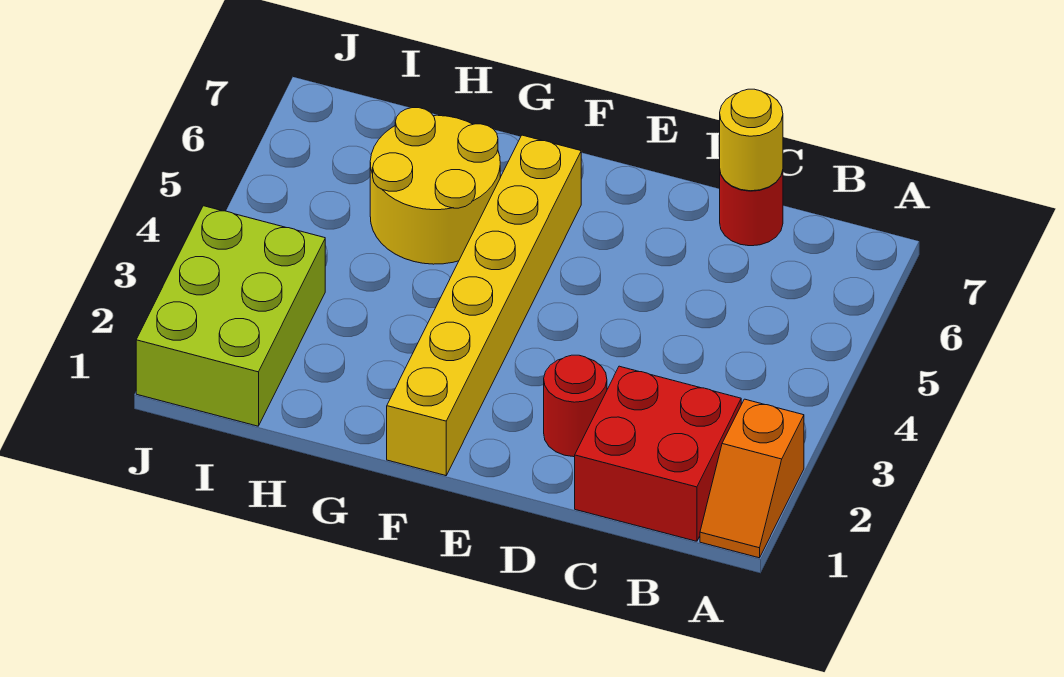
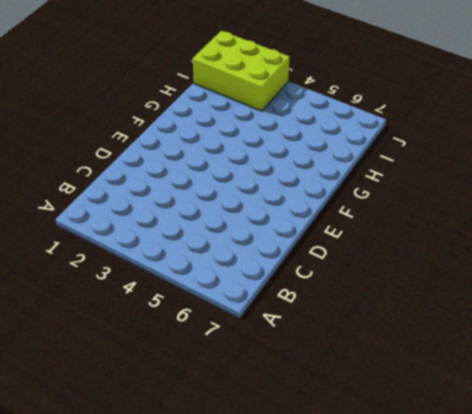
none -> orange slope A1:A2 level 1 top 2
none -> red brick B1:C2 level 1

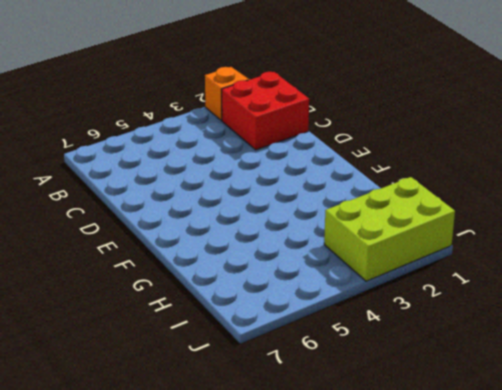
none -> red round brick C7 level 1
none -> red round brick D2 level 1

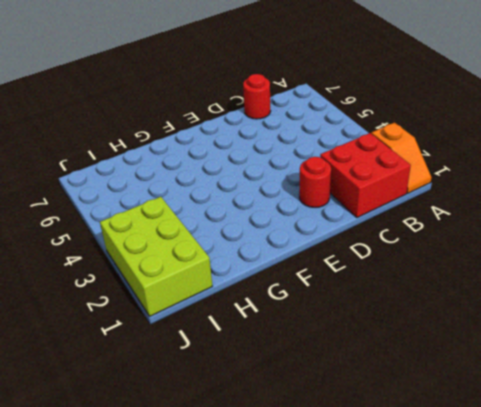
none -> yellow brick F1:F6 level 1
none -> yellow round brick G5:H6 level 1

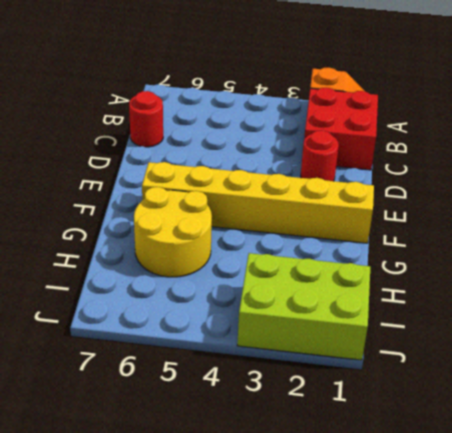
none -> yellow round brick C7 level 2

